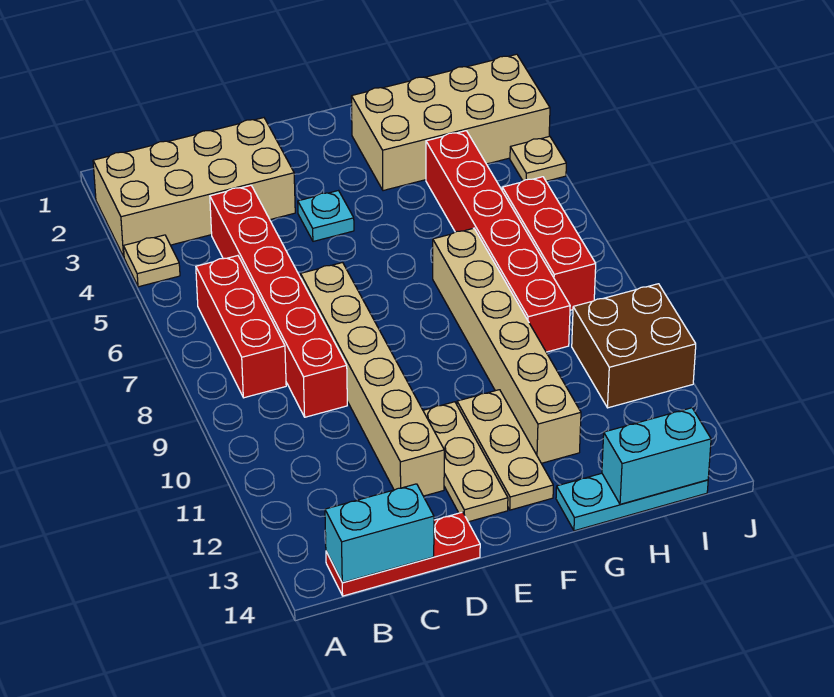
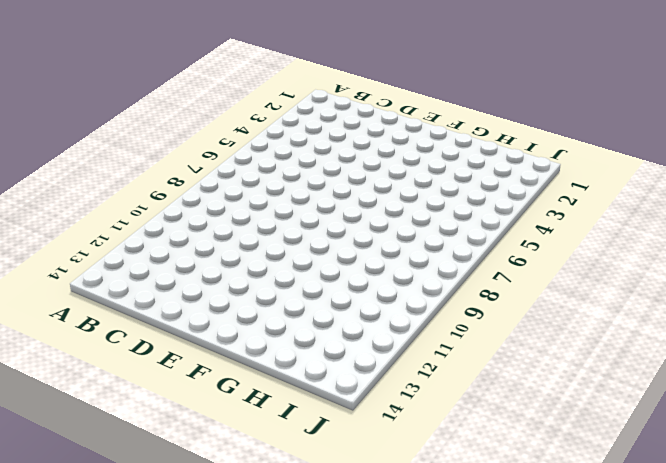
none -> tan brick A2:D3 level 1
none -> tan plate A4 level 1
none -> red brick B6:B8 level 1

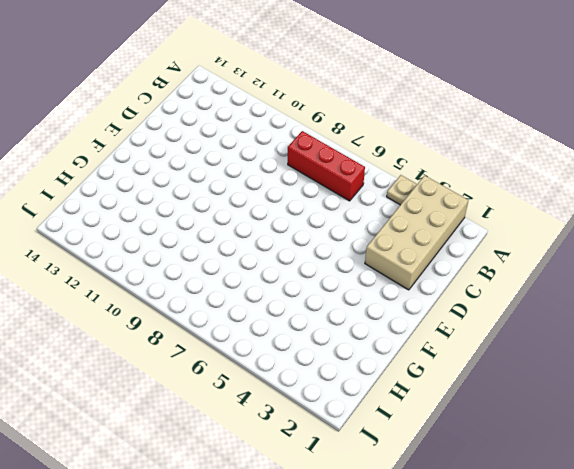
none -> red plate B14:D14 level 1
none -> red brick C4:C9 level 1
none -> tan brick D7:D12 level 1

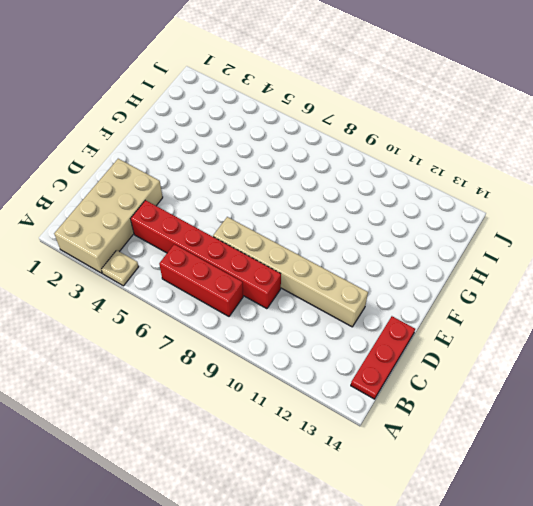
none -> cyan plate E4 level 1
none -> tan plate E11:E13 level 1
none -> tan plate F11:F13 level 1

